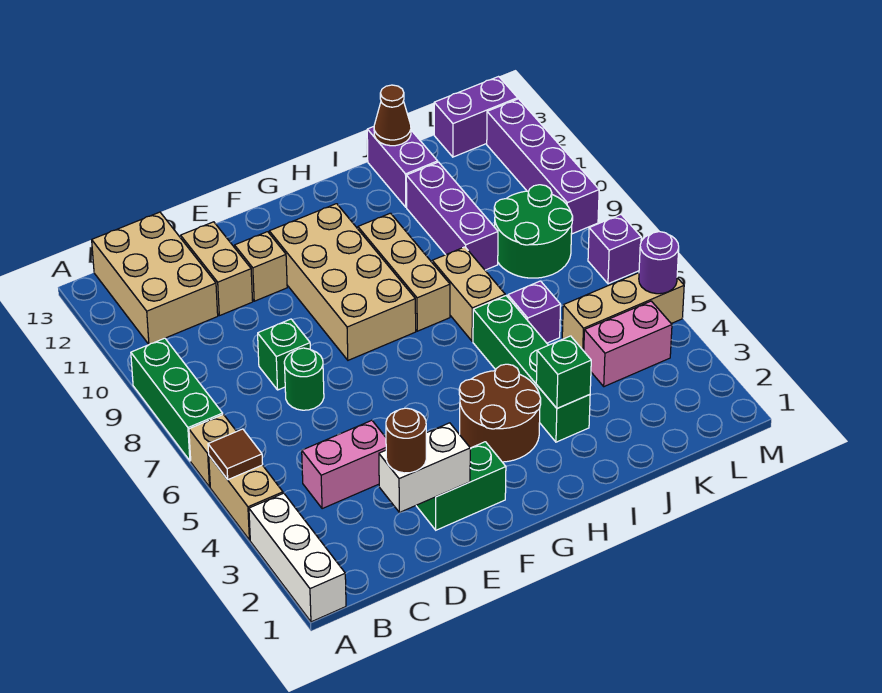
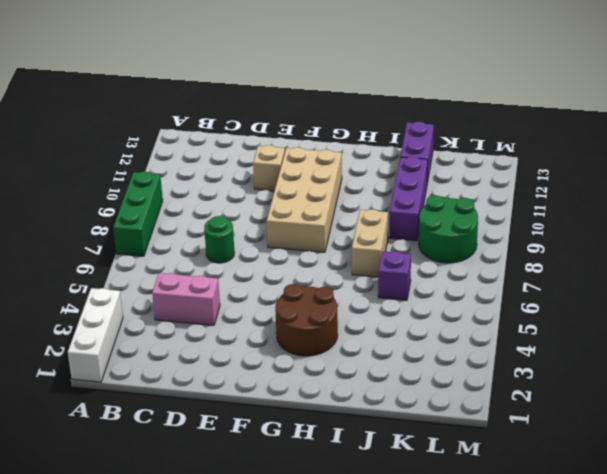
none -> tan brick A4:A5 level 1
none -> tan brick A6 level 1
none -> tan brick B11:C13 level 1
none -> green brick D8 level 1

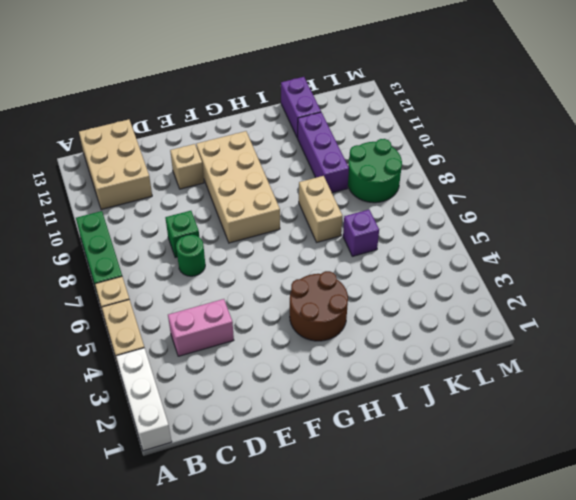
none -> tan brick D11:D12 level 1
none -> green brick E2:F2 level 1
none -> tan brick H8:H10 level 1
none -> green brick I3:I6 level 1

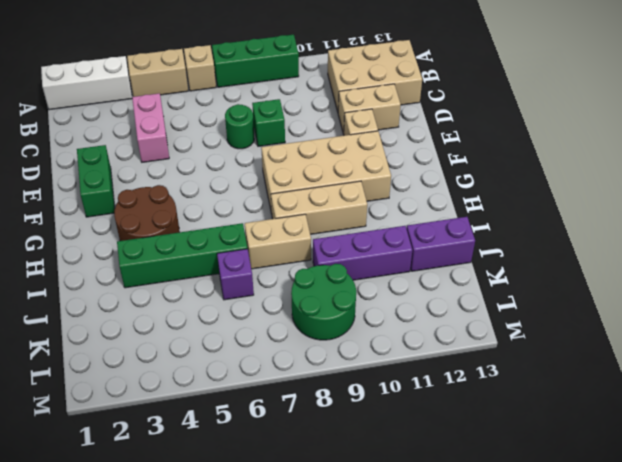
none -> pink brick K4:L4 level 1
none -> tan brick K5:M5 level 1
none -> purple brick L13:M13 level 1
none -> purple brick M7 level 1

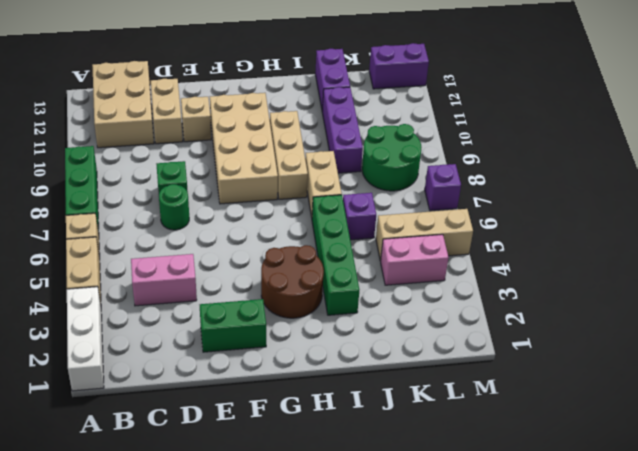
none -> purple brick M9:M12 level 1
none -> brown tile A5 level 2
none -> white brick D2:E2 level 2
none -> green brick I3 level 2

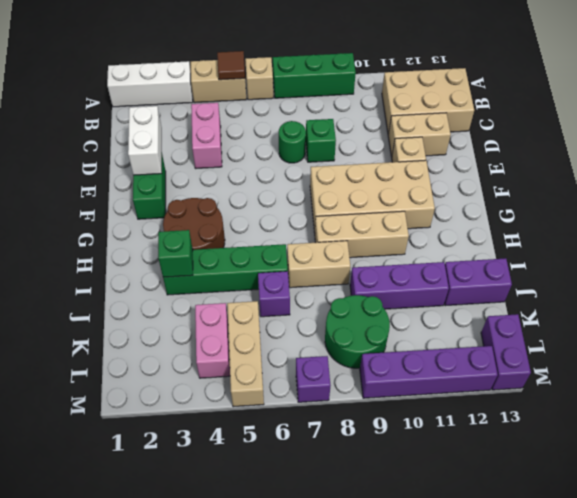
none -> brown cone J13 level 2
none -> purple round brick M5 level 2
none -> brown round brick D2 level 3

